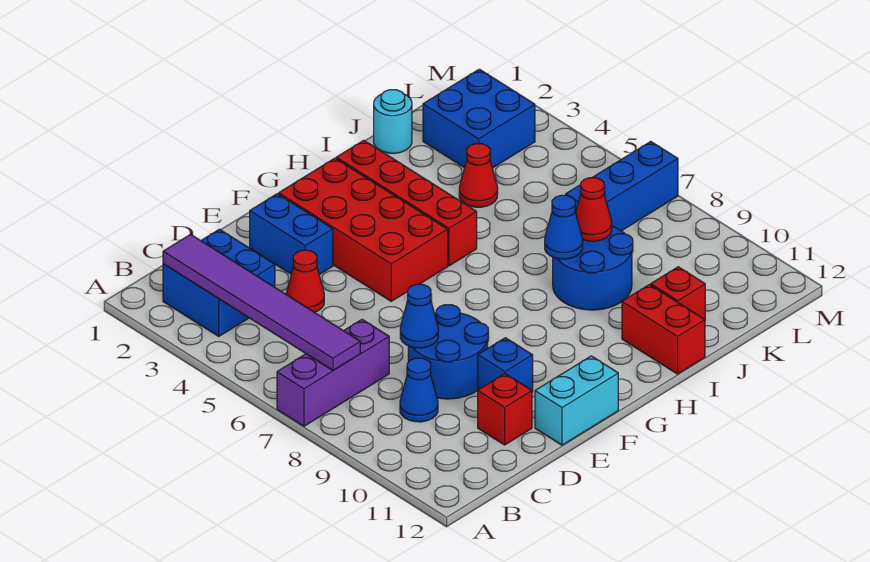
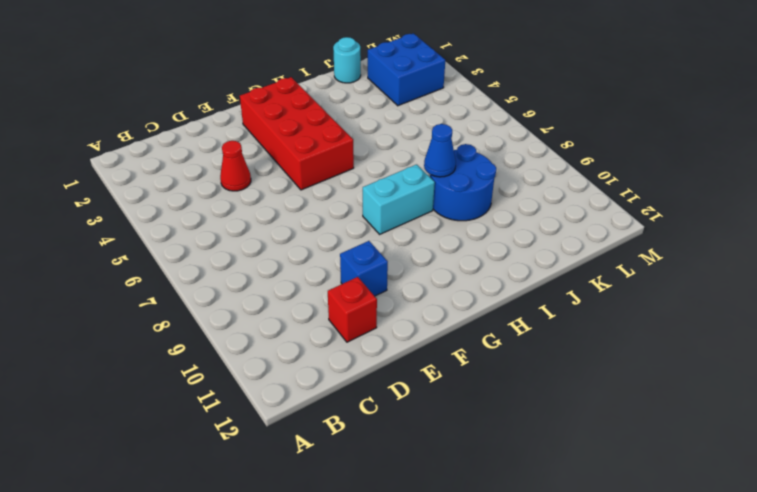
cyan brick G8:H8 level 1 -> cyan brick E12:F12 level 1
none -> purple brick A7:C7 level 1
none -> blue brick B2:C3 level 1
none -> blue cone C9 level 1

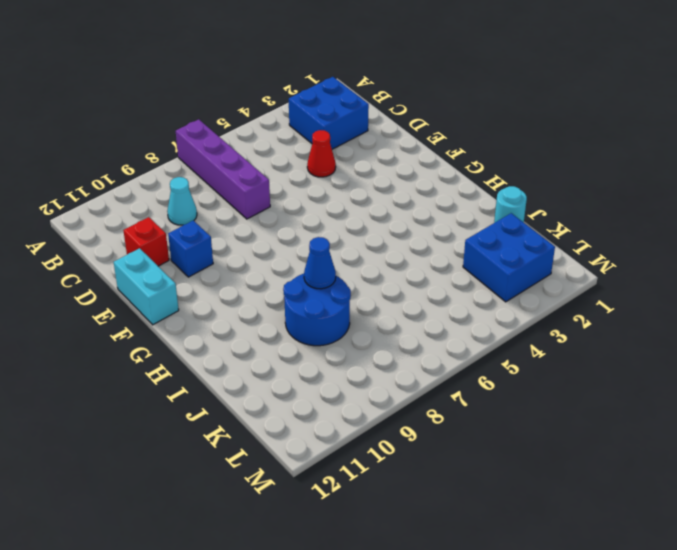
purple brick A7:D7 level 1 -> purple brick A7:C7 level 1
cyan cone C9 level 1 -> blue cone C9 level 1
none -> blue round brick D8:E9 level 1
none -> blue brick E2:E3 level 1
none -> red brick F2:G5 level 1

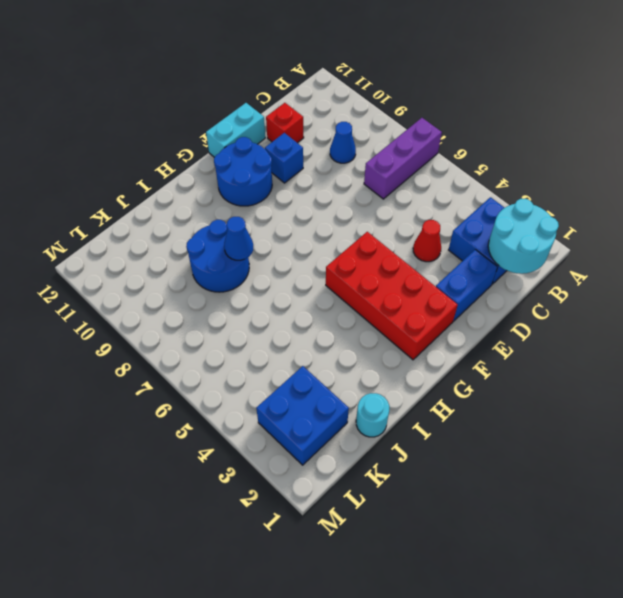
cyan round brick B1:C2 level 2 -> purple tile B2:B7 level 2
blue brick D2:E2 level 1 -> blue brick E2:E3 level 1
blue round brick F10:G11 level 1 -> blue round brick D8:E9 level 1
none -> red brick H2:H5 level 1
none -> red brick I11:I12 level 1
none -> red cone J4 level 1

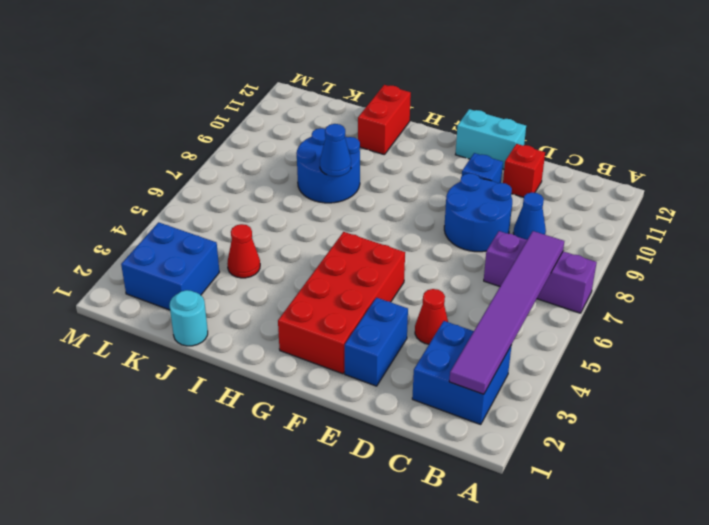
none -> red brick H2:H5 level 1
none -> red brick J11 level 1
none -> blue brick K7:M7 level 1

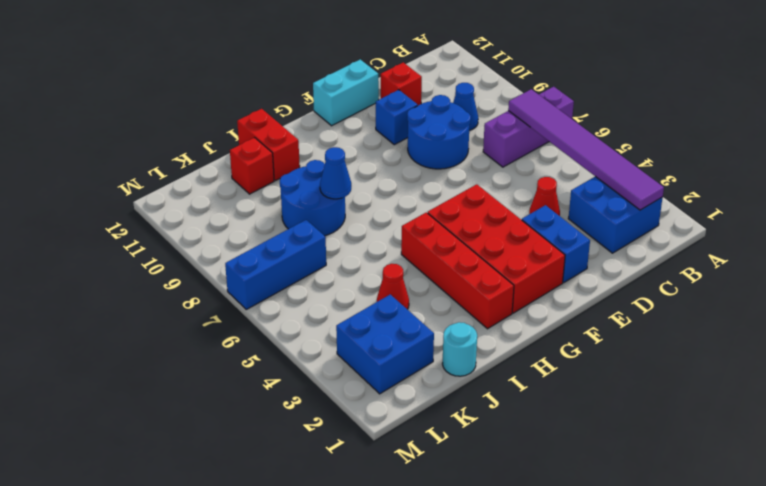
none -> blue cone D8 level 2
none -> red cone J8 level 2

